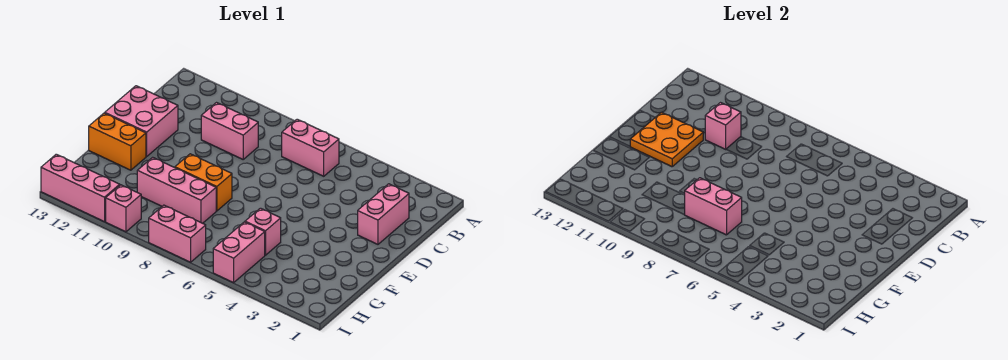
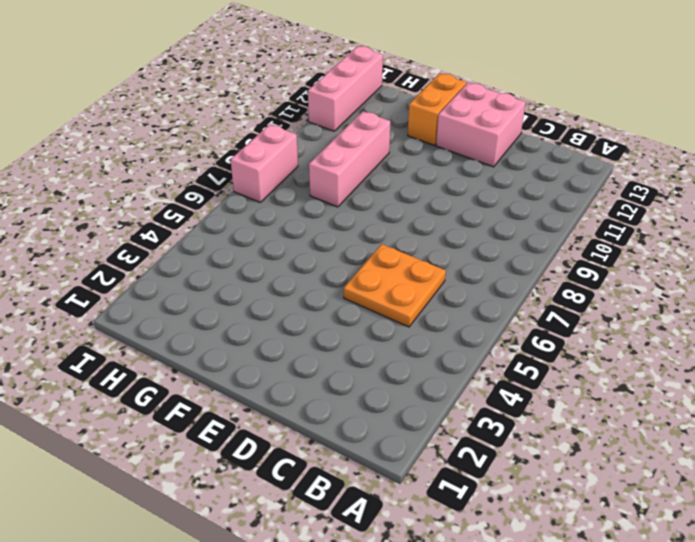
orange plate C5:D6 level 1 -> orange plate D11:E12 level 2
none -> pink brick B6:B7 level 1
none -> pink brick C2:D2 level 1
none -> pink brick C9:C10 level 1

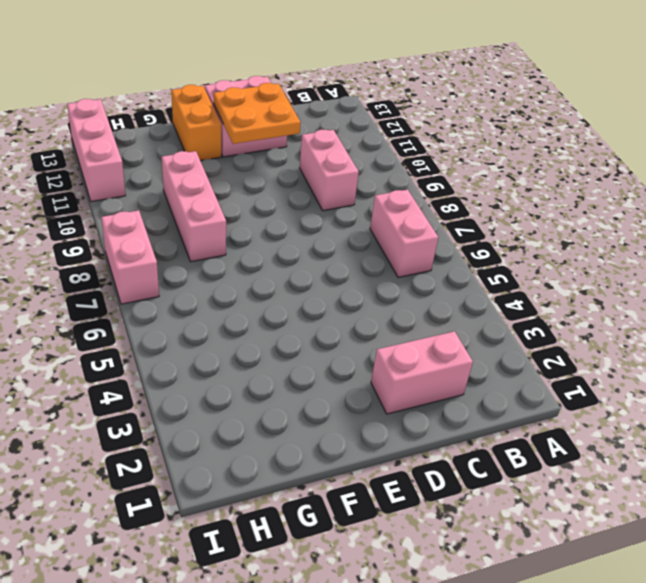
none -> orange brick F8:F9 level 1
none -> pink brick G5 level 1
none -> pink brick H5:I5 level 1

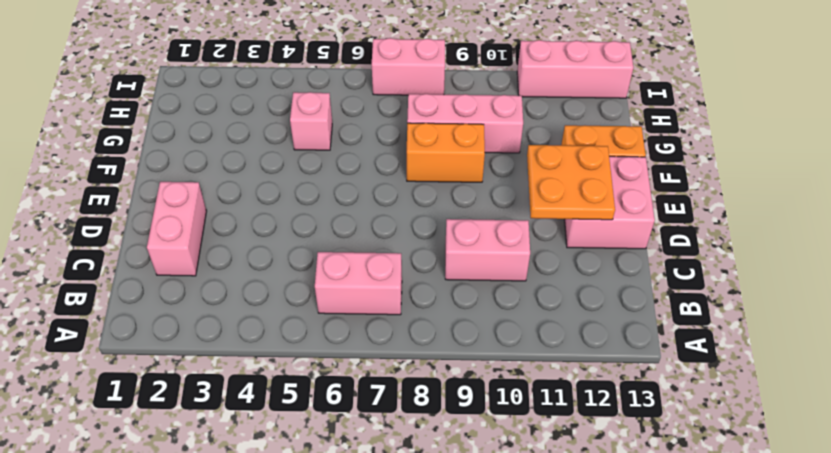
none -> pink brick H5:I5 level 1
none -> pink brick I10 level 1
none -> pink brick C10 level 2

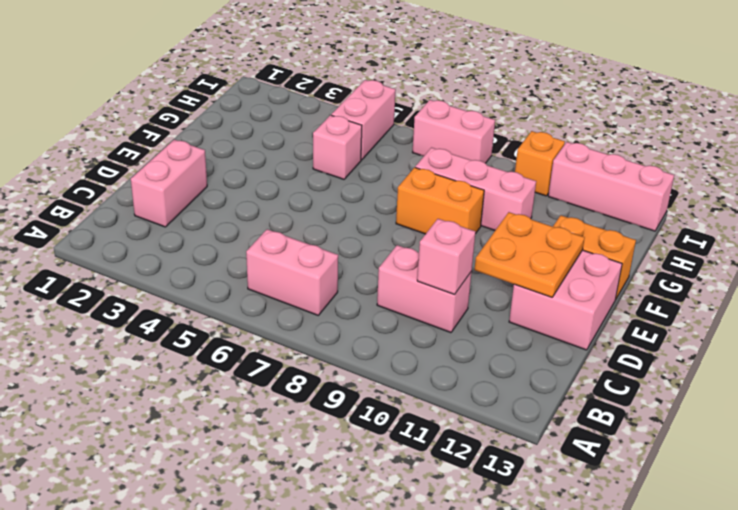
orange brick I10 level 1 -> pink brick I10 level 1
none -> pink brick G7:G8 level 2

